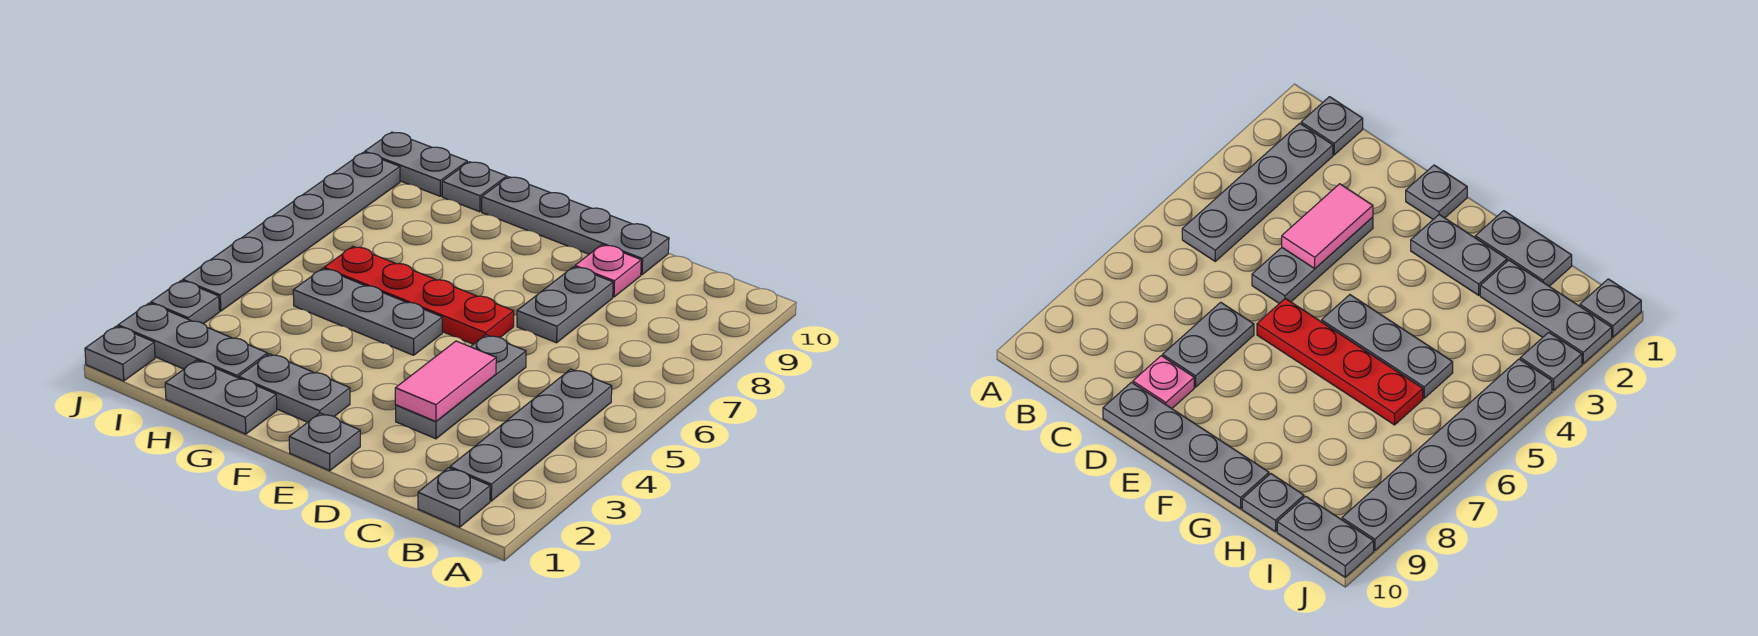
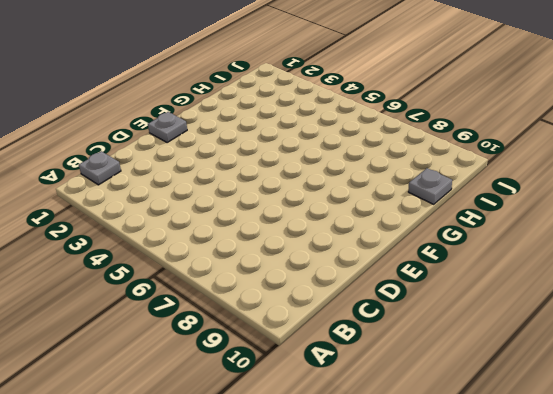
none -> grey plate B2:B5 level 1
none -> grey plate D3:D5 level 1
none -> grey plate D7:D8 level 1

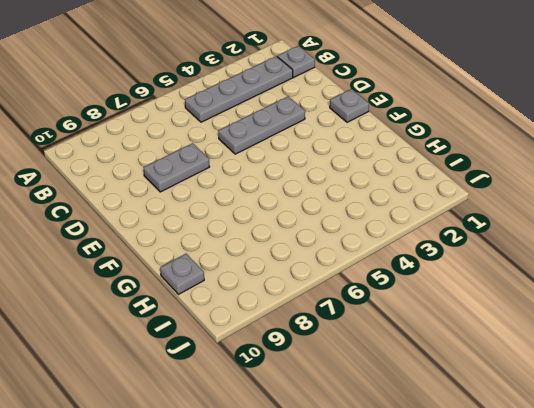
none -> pink plate D9 level 1
none -> grey plate D10:G10 level 1
none -> red plate E6:H6 level 1

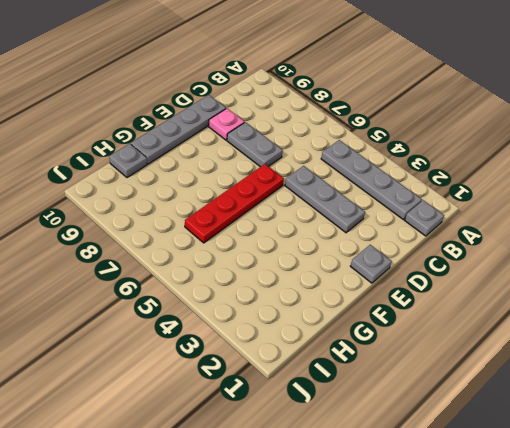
none -> grey plate F2:G2 level 1
none -> grey plate F5:H5 level 1
none -> grey plate G1:H1 level 1

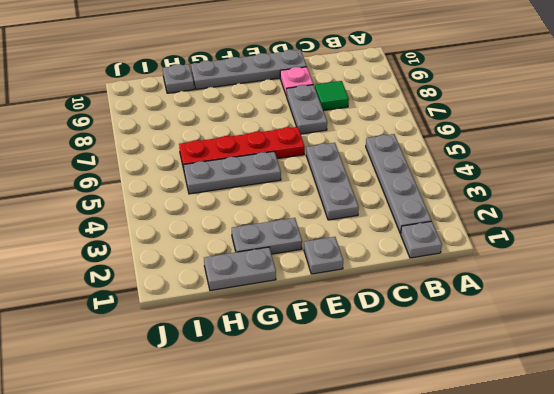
green tile C8 level 1 -> none
none -> grey plate H2:J2 level 1
none -> grey plate I10:J10 level 1
none -> grey plate J1 level 1

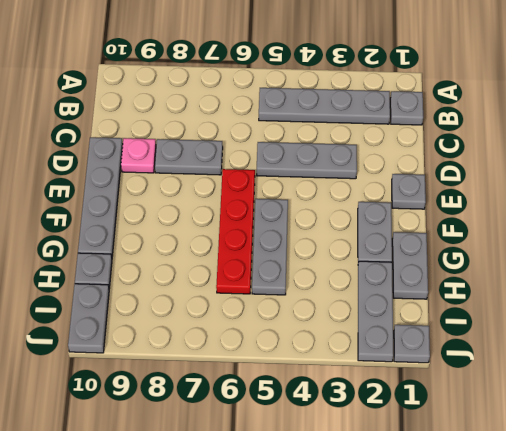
none -> grey plate J3 level 1
none -> grey plate J4:J9 level 1
none -> pink tile D3:D4 level 2

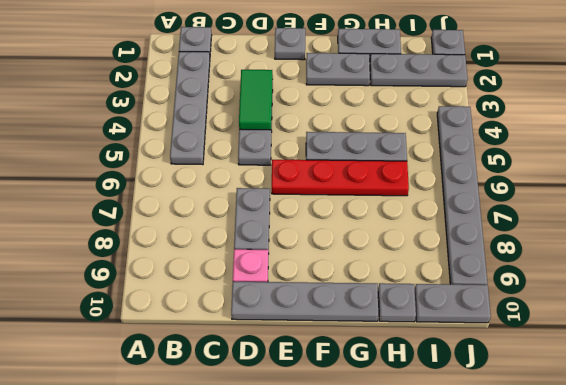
green tile D3:D4 level 2 -> pink tile D3:D4 level 2
none -> grey plate J3 level 1

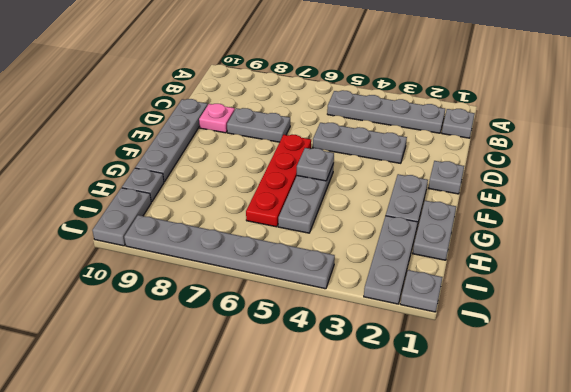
grey plate F5 level 2 -> grey plate J3 level 1
none -> pink tile D3:D4 level 2

